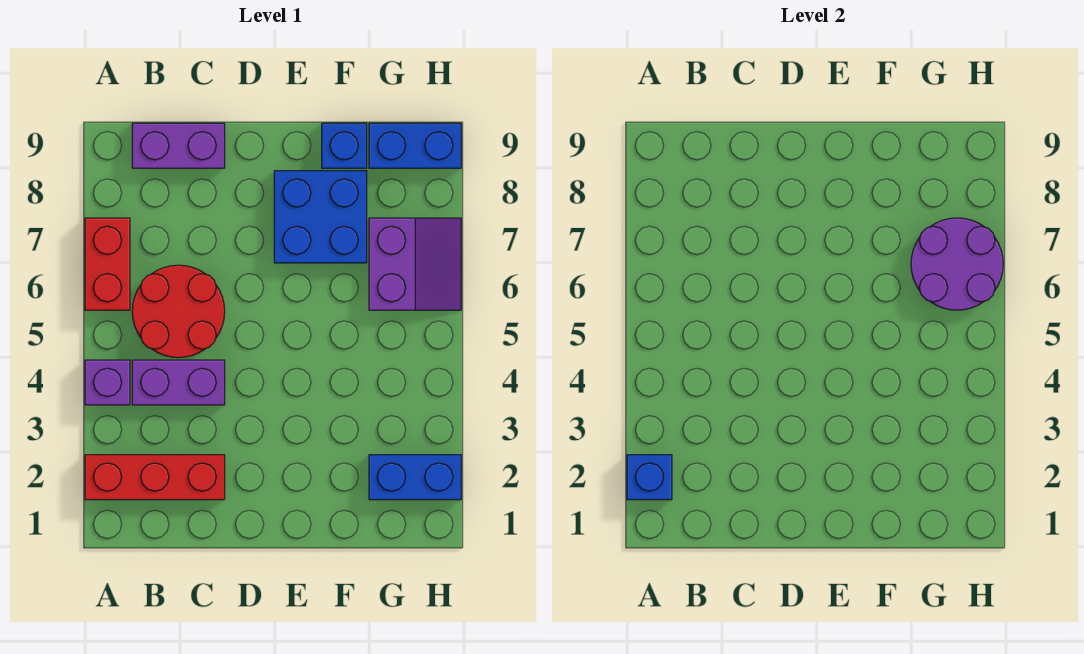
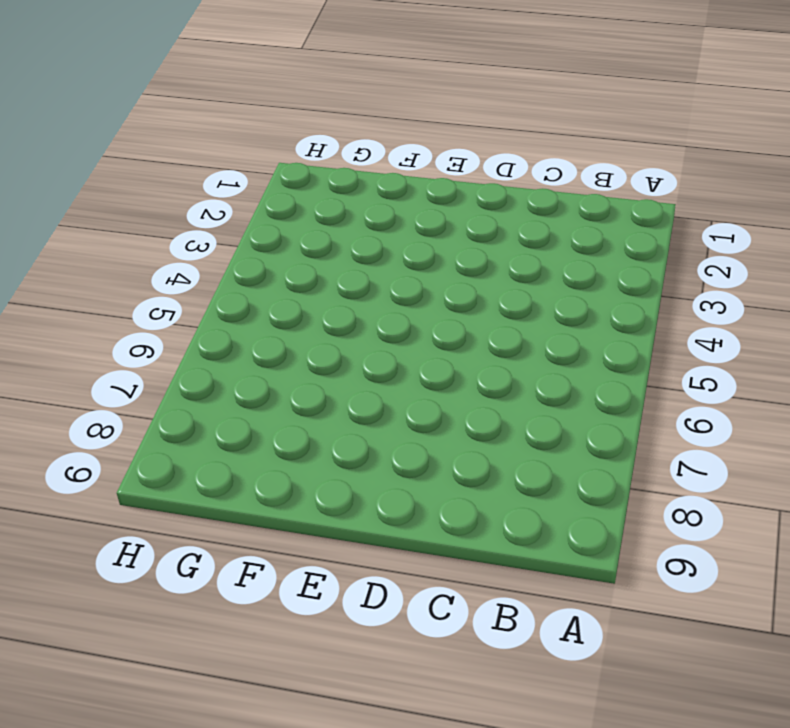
none -> red brick A2:C2 level 1
none -> purple brick A4 level 1
none -> red brick A6:A7 level 1

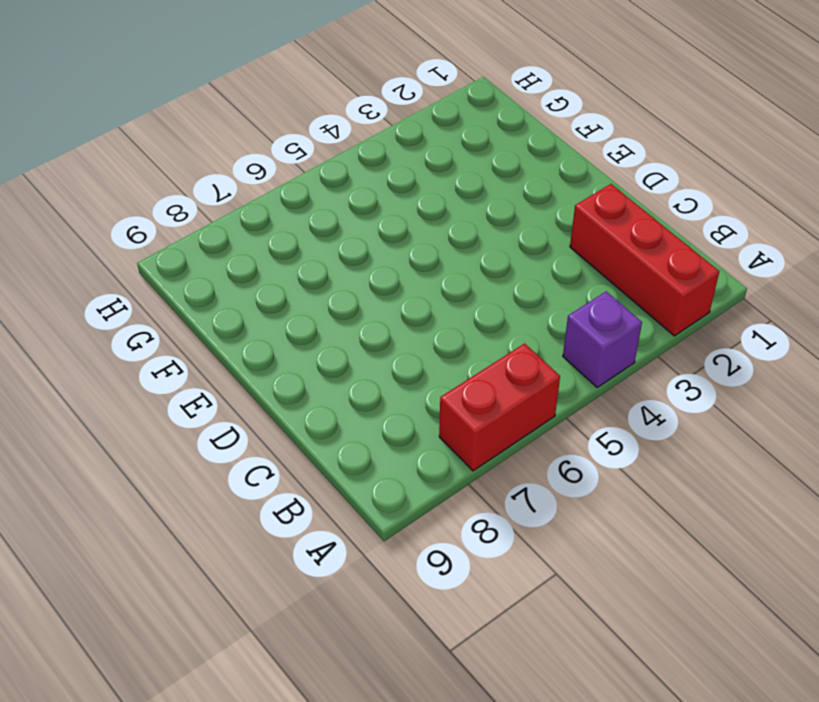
none -> purple brick B4:C4 level 1
none -> red round brick B5:C6 level 1
none -> purple brick B9:C9 level 1

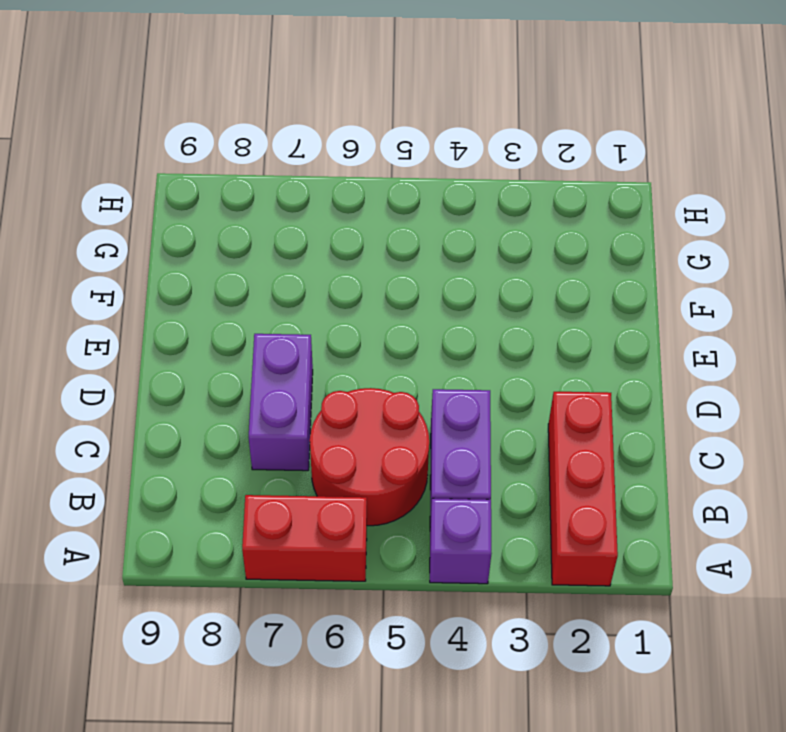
purple brick C7:D7 level 1 -> purple brick B9:C9 level 1
none -> blue brick E7:F8 level 1
none -> blue brick F9 level 1
none -> blue brick G2:H2 level 1

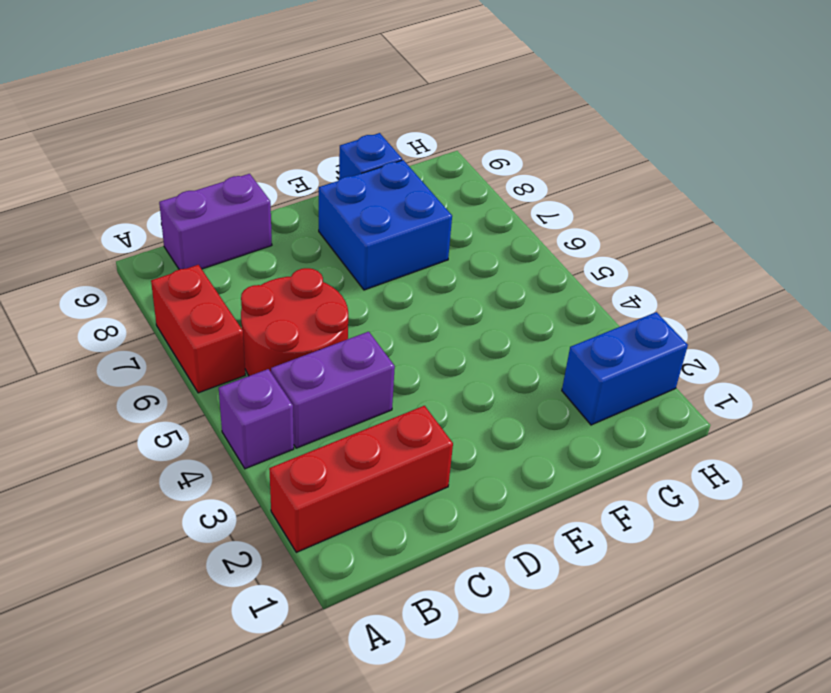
none -> purple slope G6:H7 level 1 top G
none -> blue brick G9:H9 level 1
none -> blue brick A2 level 2

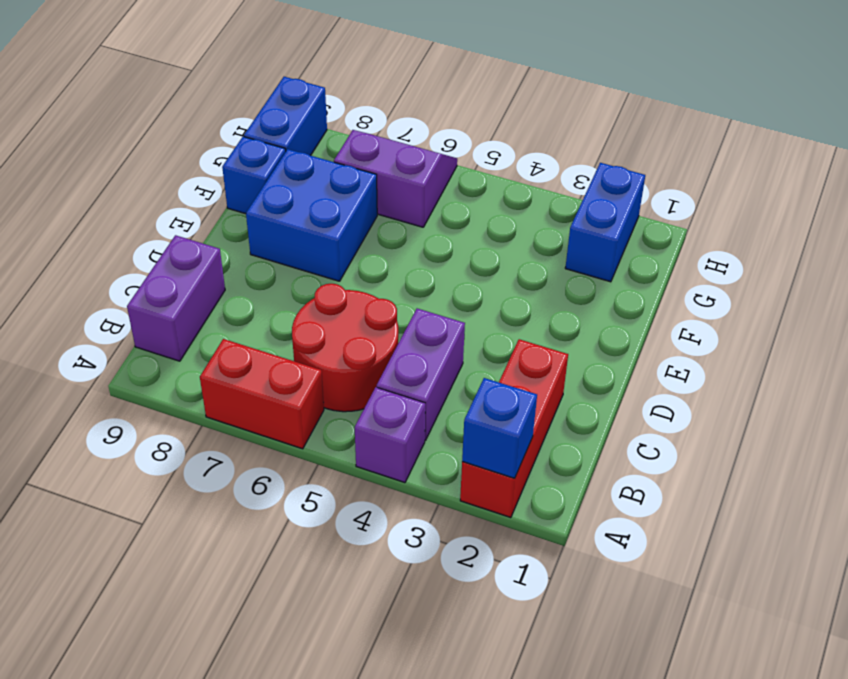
none -> purple round brick G6:H7 level 2

